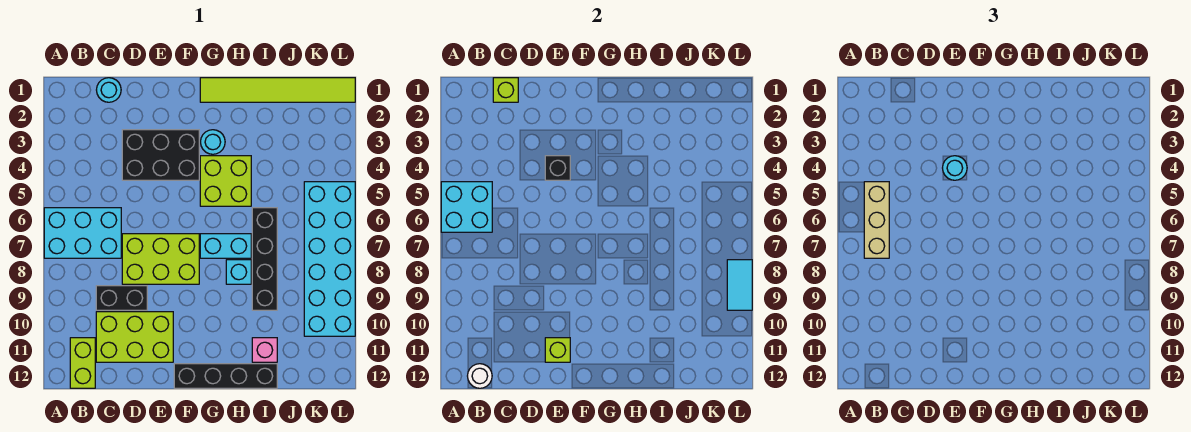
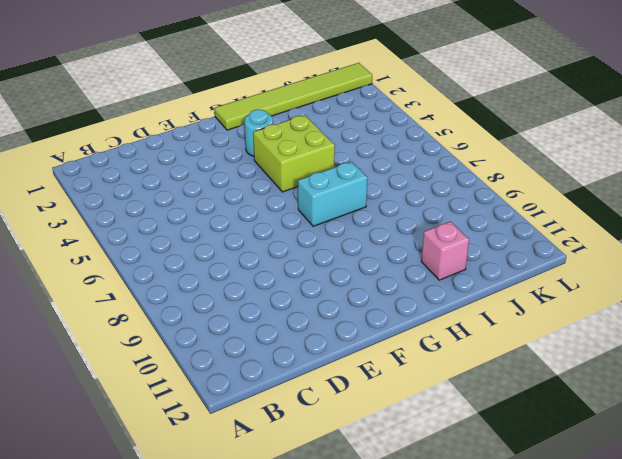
none -> cyan brick A6:C7 level 1
none -> lime brick B11:B12 level 1
none -> cyan round brick C1 level 1

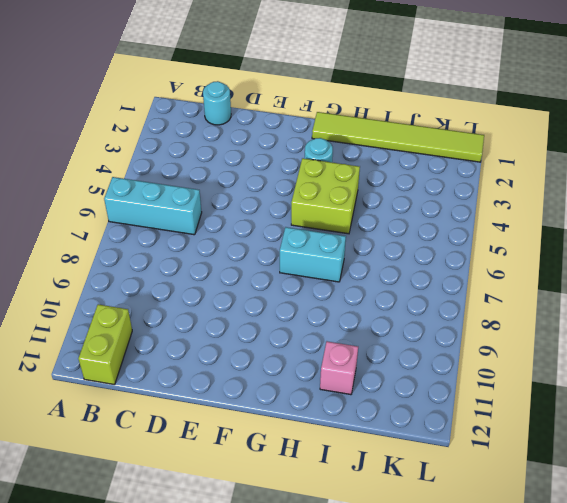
cyan brick A6:C6 level 1 -> cyan brick A6:C7 level 1
none -> black brick C9:D9 level 1
none -> lime brick C10:E11 level 1
none -> black brick D3:F4 level 1

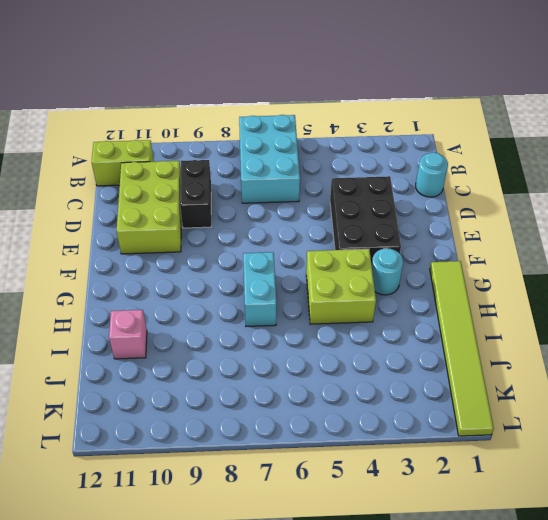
none -> lime brick D7:F8 level 1
none -> black brick F12:I12 level 1
none -> cyan brick H8 level 1

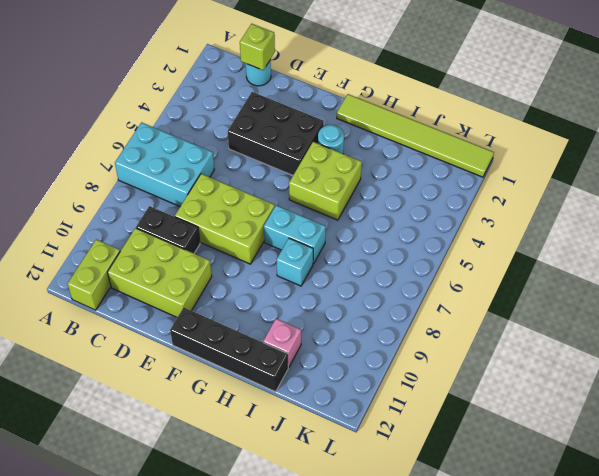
none -> black brick I6:I9 level 1
none -> cyan brick K5:L10 level 1
none -> cyan brick A5:B6 level 2

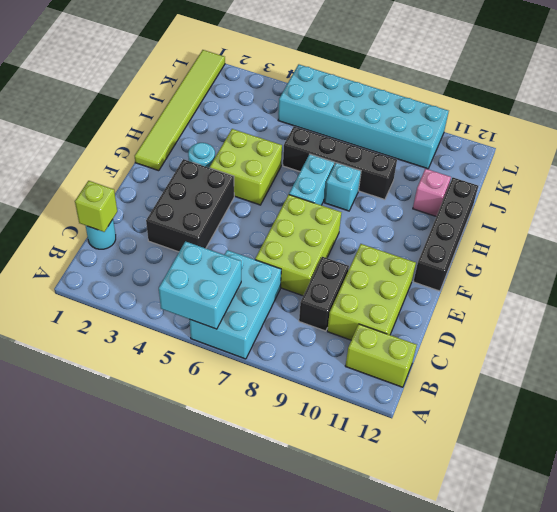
none -> white round brick B12 level 2
none -> black brick E4 level 2
none -> lime brick E11 level 2

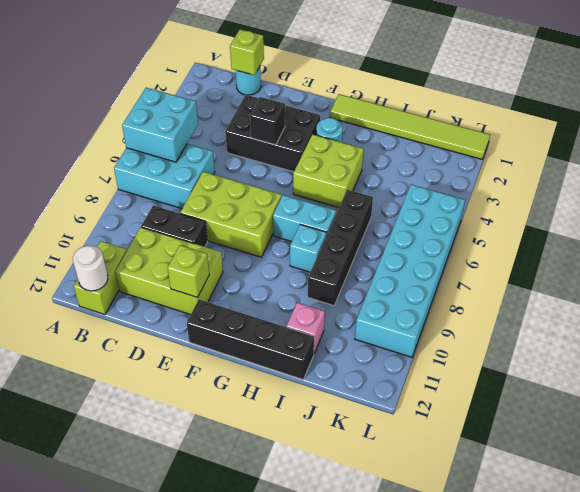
none -> cyan tile L8:L9 level 2
none -> tan brick B5:B7 level 3
none -> cyan round brick E4 level 3

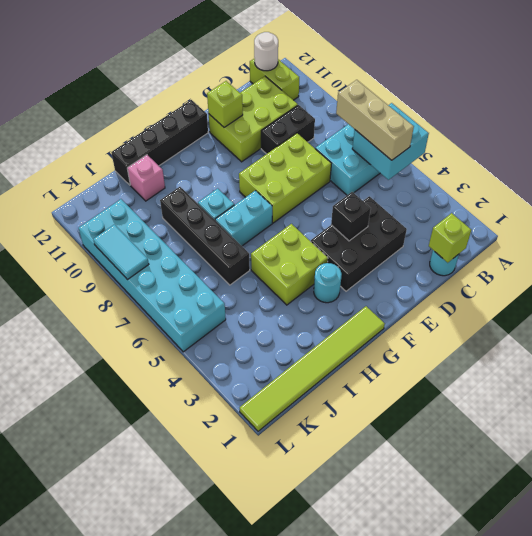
none -> cyan round brick E4 level 3

